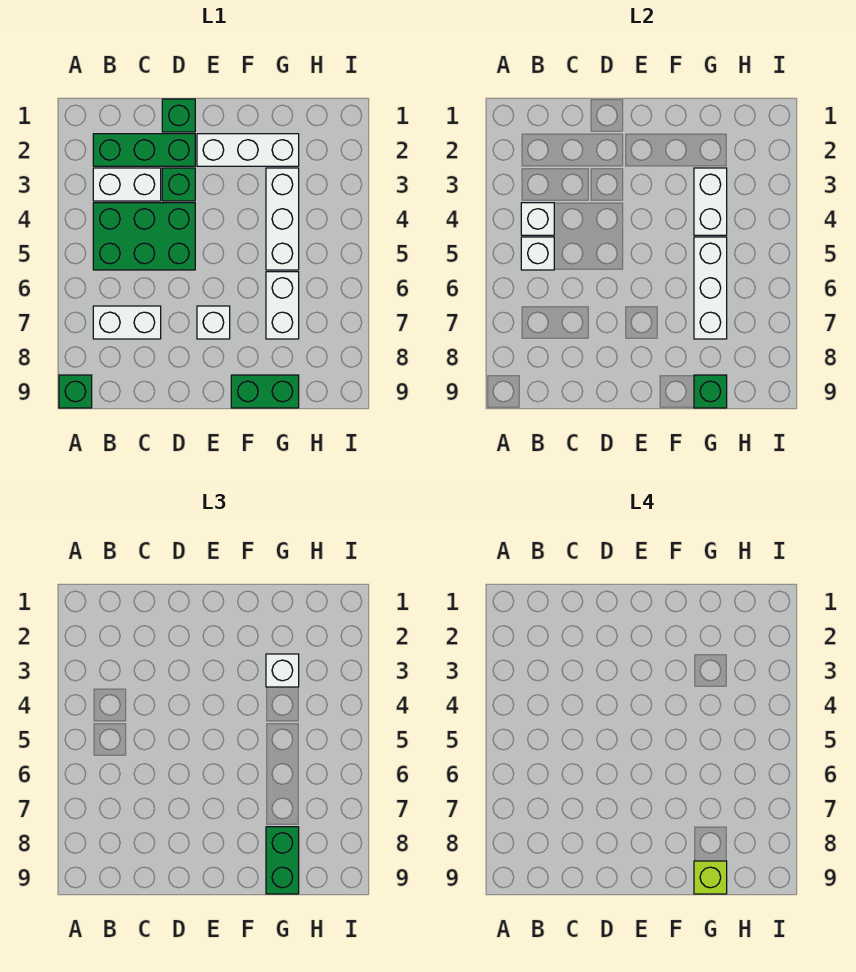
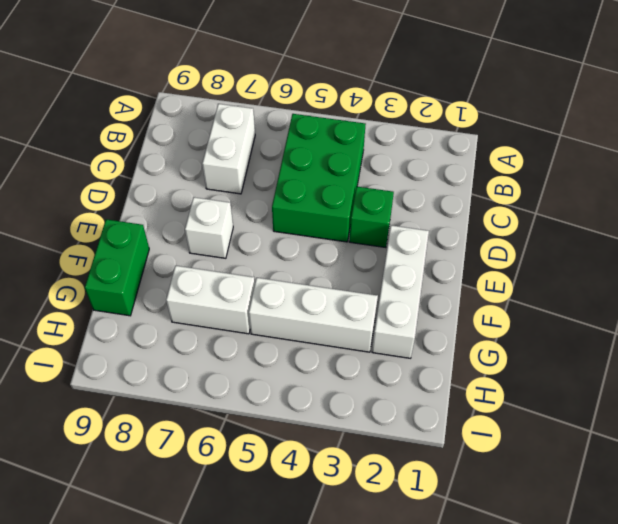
none -> green brick A9 level 1
none -> green brick B2:D2 level 1
none -> white brick B3:C3 level 1

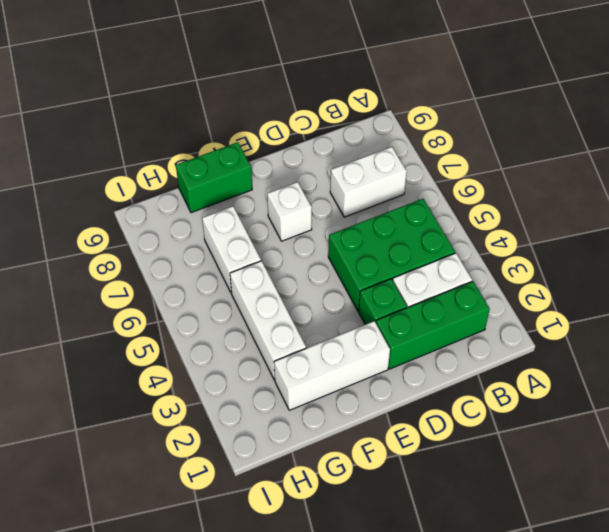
none -> green brick A9 level 1
none -> green brick D1 level 1
none -> white brick B4 level 2

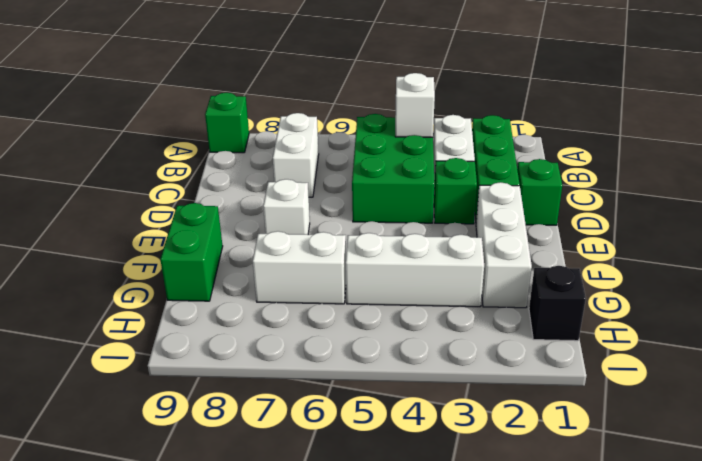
black brick H1 level 1 -> none
none -> white brick B5 level 2
none -> white brick G3:G4 level 2
none -> white brick G5:G7 level 2

